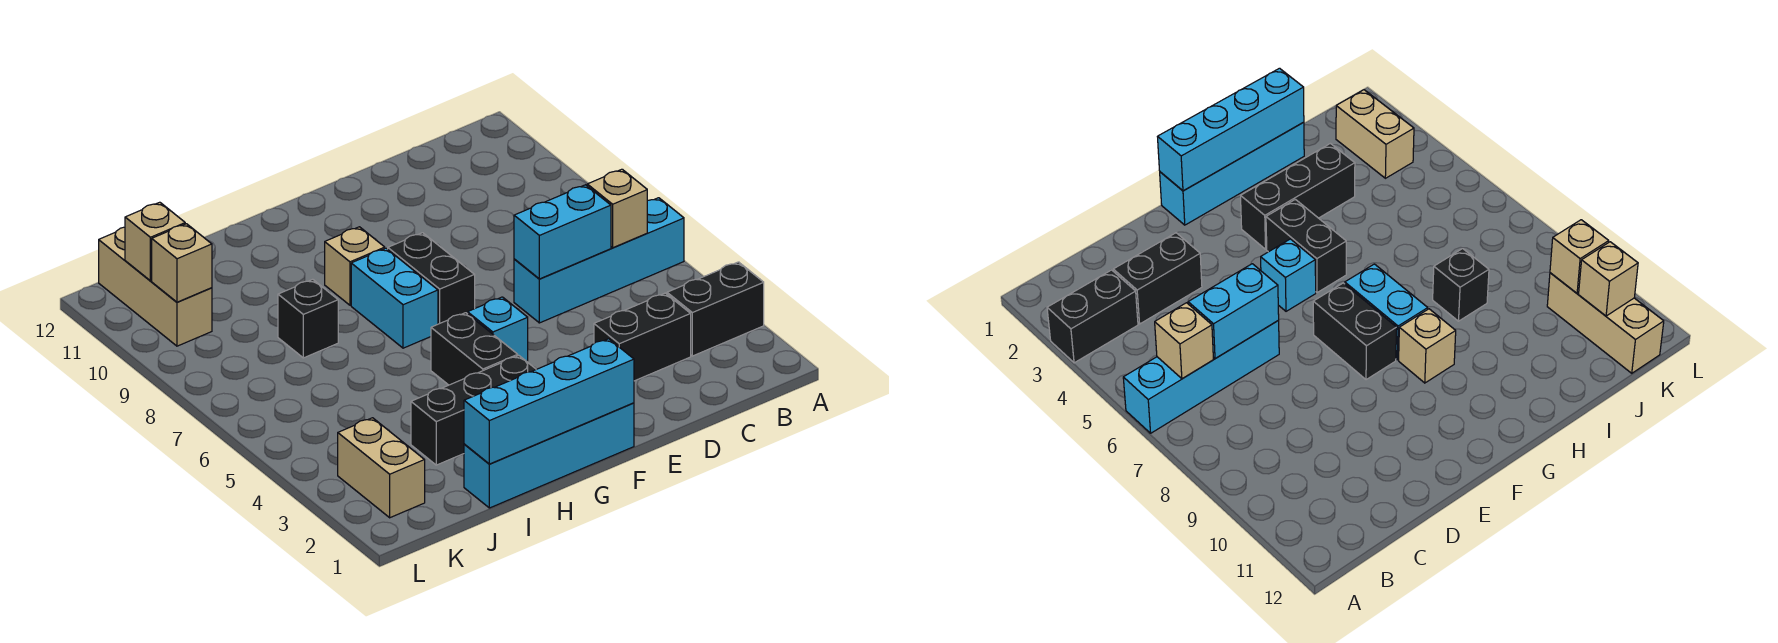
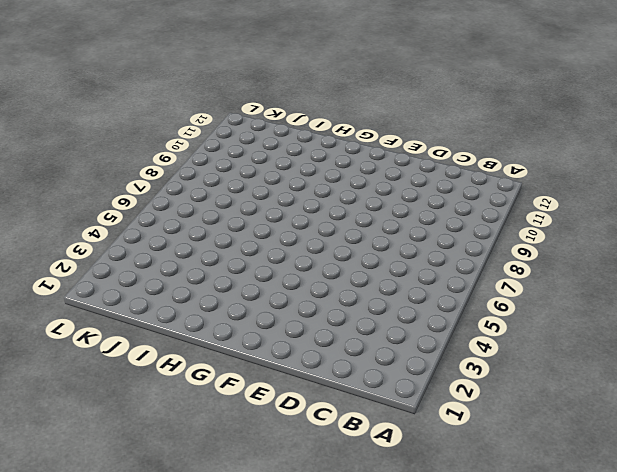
none -> black brick A3:B3 level 1
none -> cyan brick A6:D6 level 1
none -> black brick C3:D3 level 1

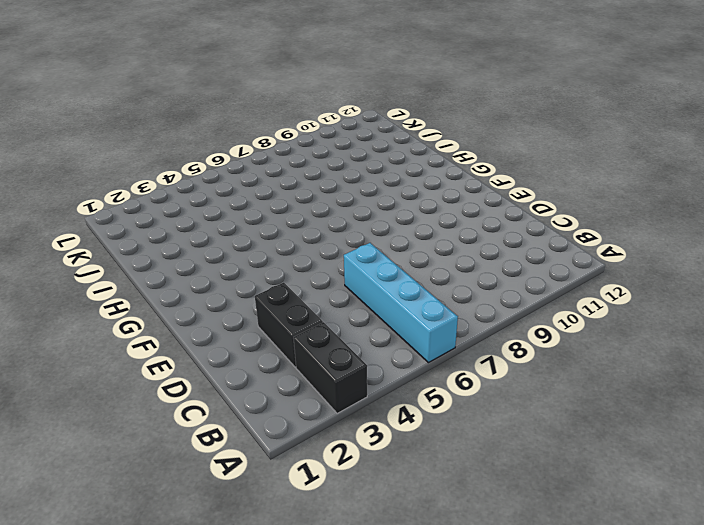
none -> cyan brick F1:I1 level 1
none -> cyan brick F5 level 1
none -> black brick F7:F8 level 1

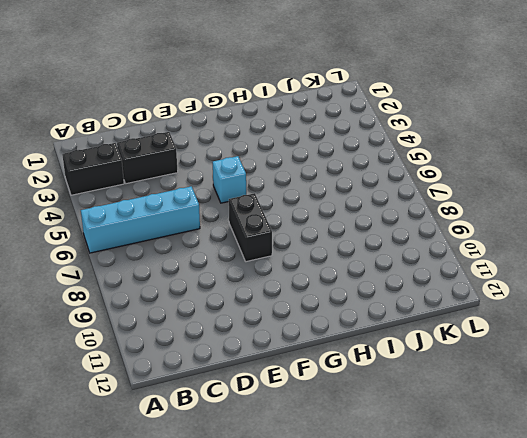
none -> cyan brick F1:I1 level 1
none -> black brick G3:I3 level 1
none -> black brick G4:G5 level 1

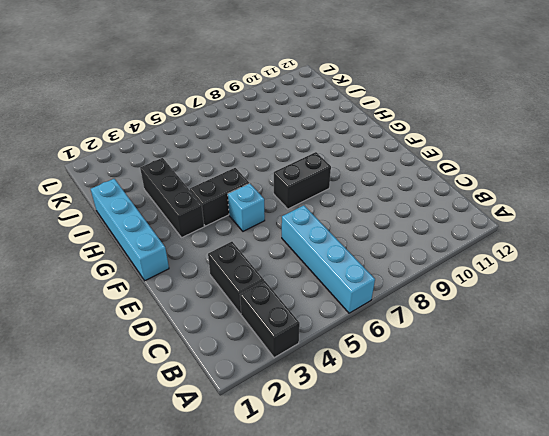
none -> cyan brick G7:G8 level 1
none -> tan brick G9 level 1
none -> black brick I8 level 1

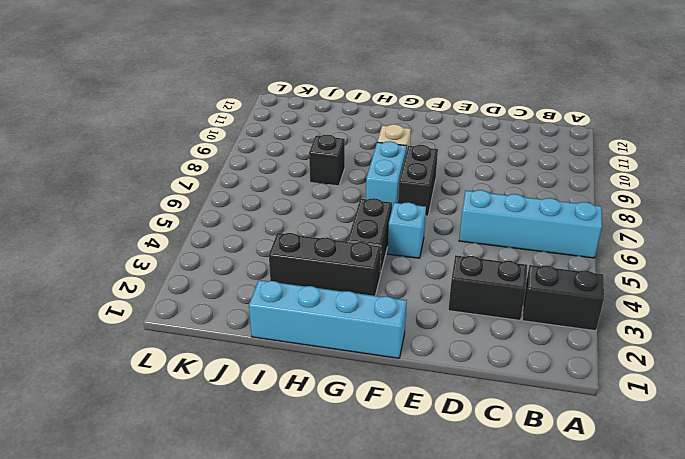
none -> tan brick K2:K3 level 1
none -> tan brick K10:K12 level 1
none -> tan brick B6 level 2

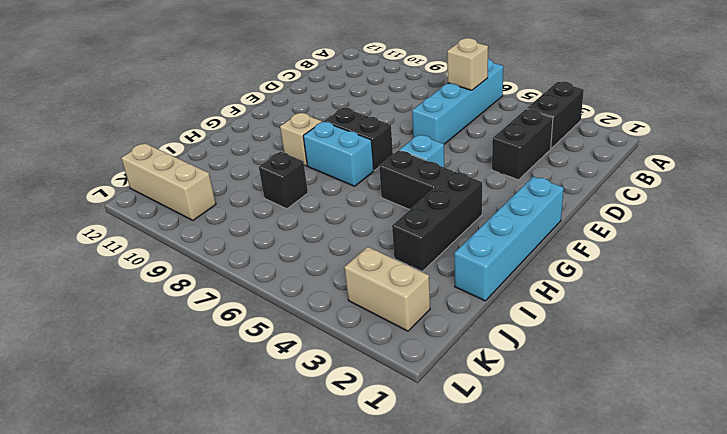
none -> cyan brick C6:D6 level 2
none -> cyan brick F1:I1 level 2
none -> tan brick K10 level 2

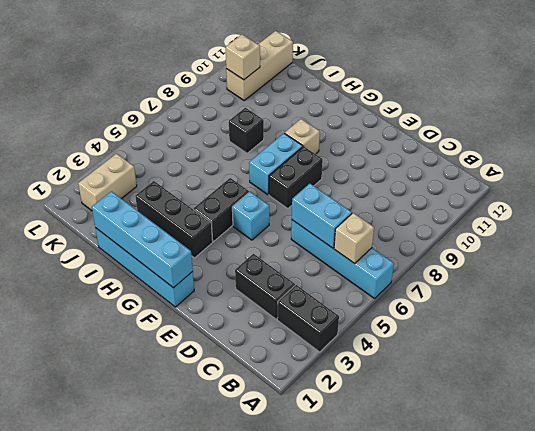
none -> tan brick K11 level 2

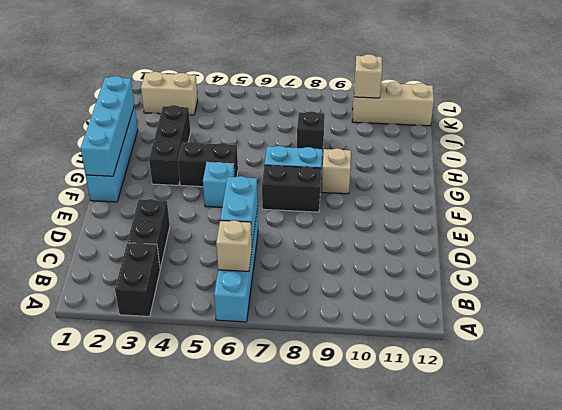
none -> tan brick K11 level 2

